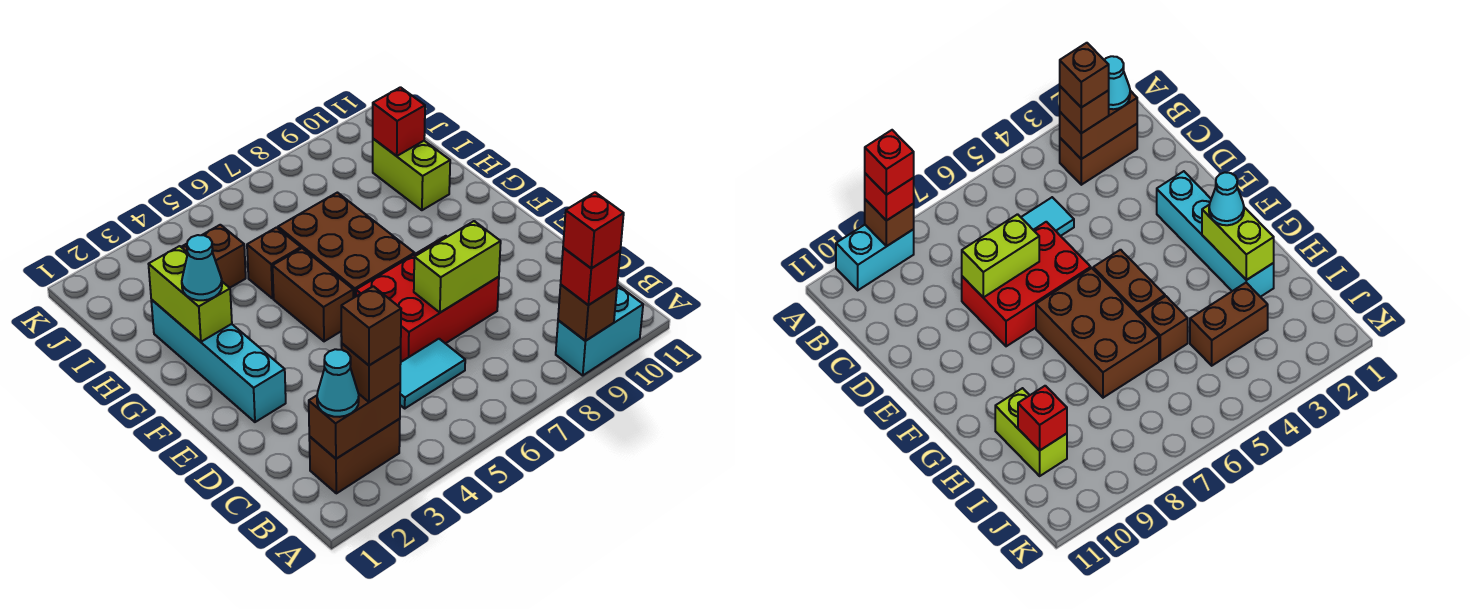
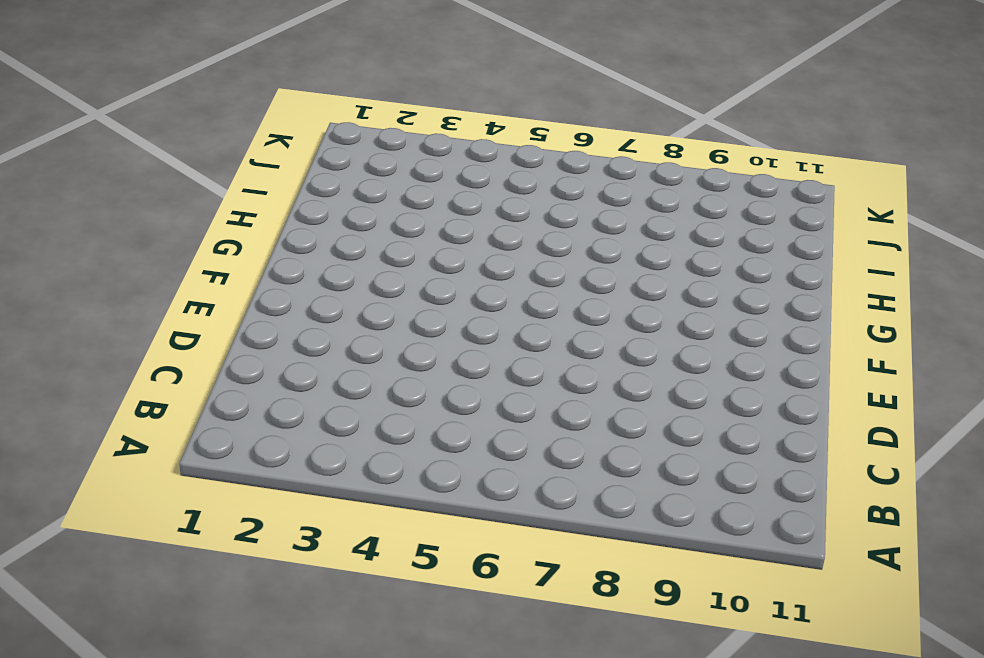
none -> cyan brick A9:A10 level 1
none -> brown brick B2:B3 level 1
none -> cyan tile C5:C6 level 1

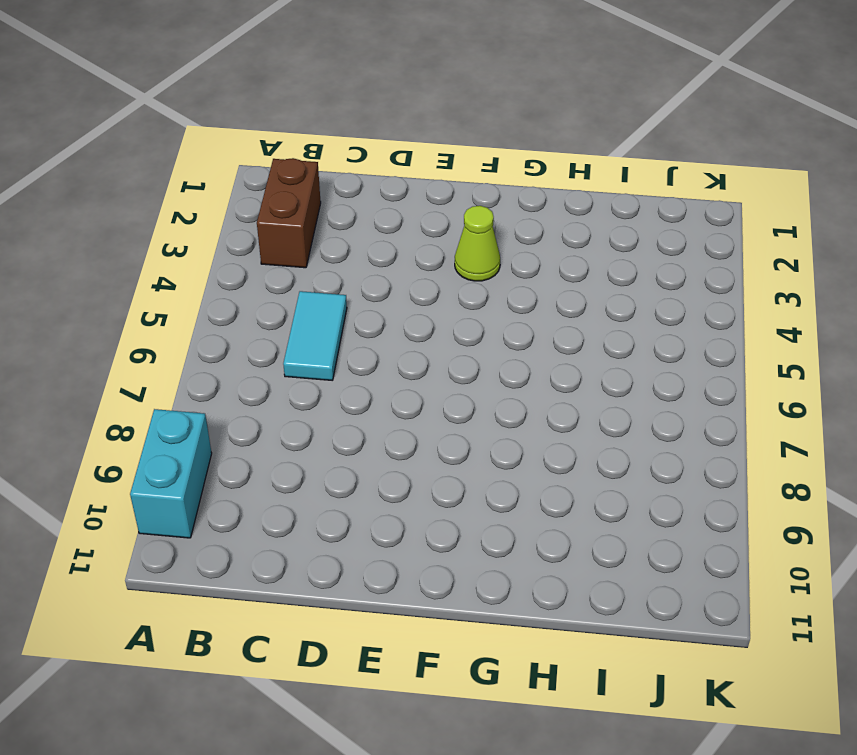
lime cone F3 level 1 -> none
none -> red brick D6:E8 level 1
none -> cyan brick E2:H2 level 1
none -> brown brick F5:G5 level 1

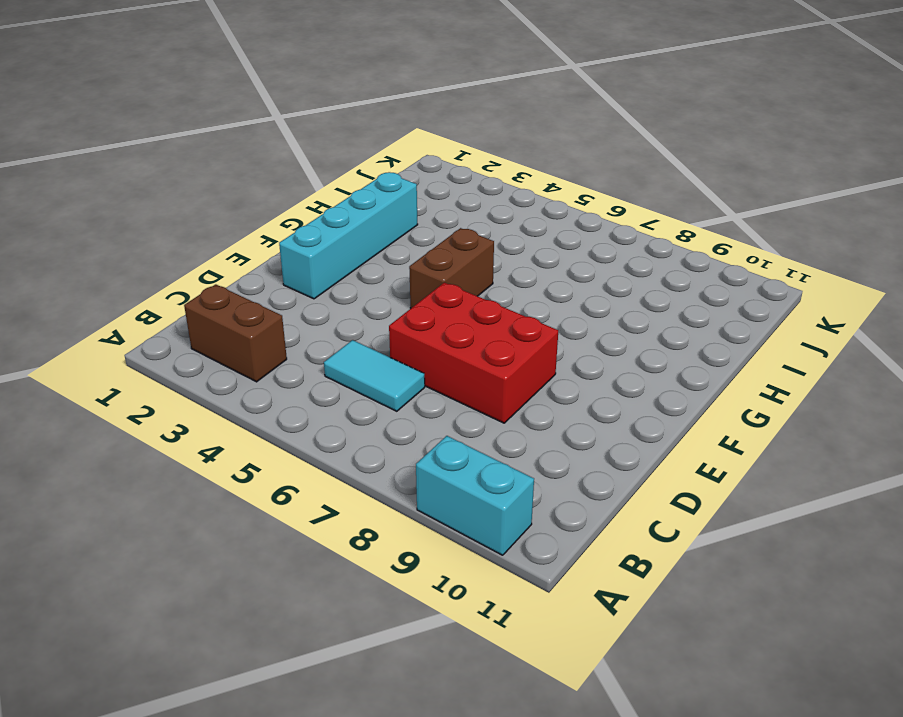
none -> brown brick F6:H7 level 1
none -> brown brick H5 level 1
none -> lime brick H10:I10 level 1

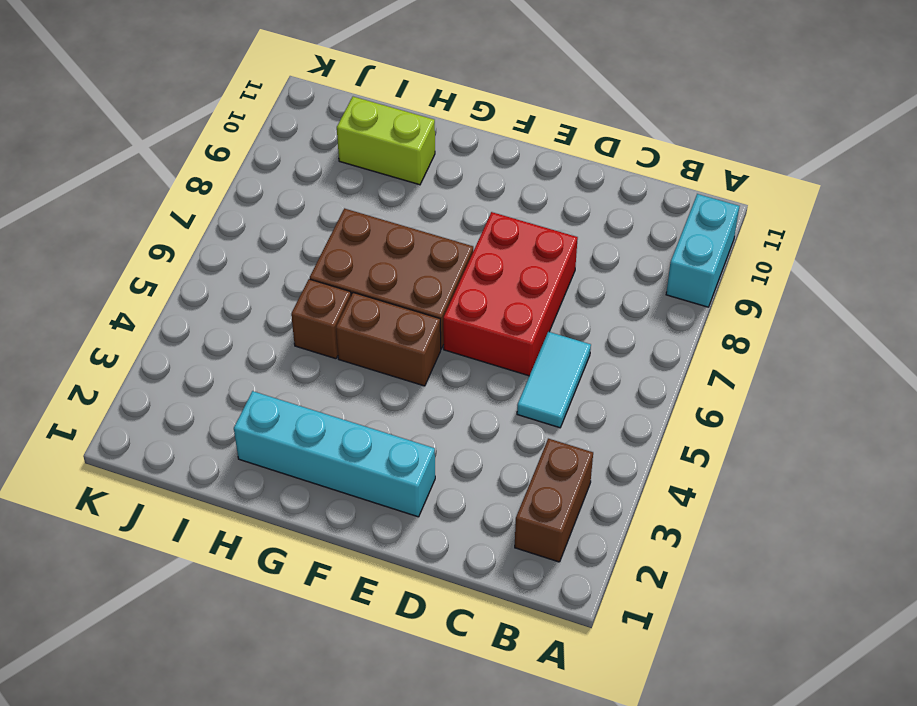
none -> brown brick I3:I4 level 1
none -> brown brick A9 level 2
none -> brown brick B2:B3 level 2

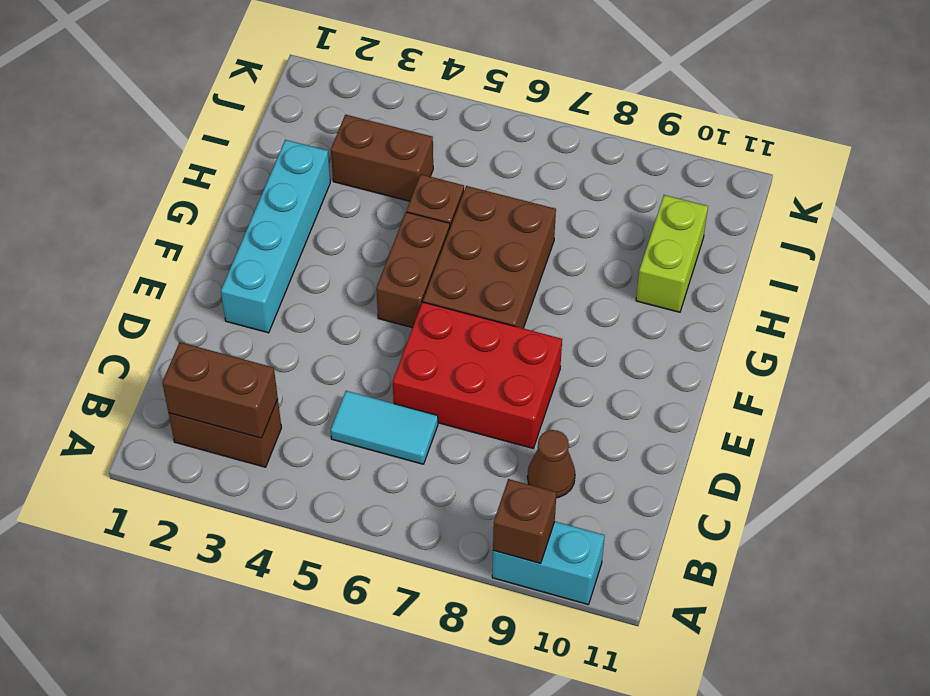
brown cone C9 level 1 -> none
none -> lime brick D7:D8 level 2
none -> lime brick G2:H2 level 2
none -> red brick I10 level 2

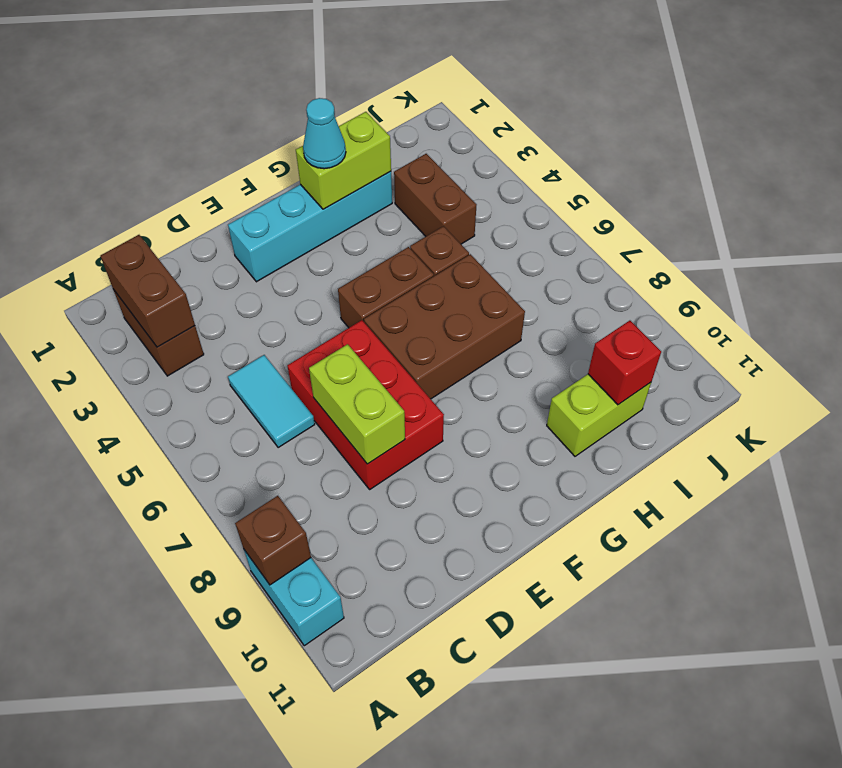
none -> red brick A9 level 3
none -> cyan cone B2 level 3
none -> brown brick B3 level 3

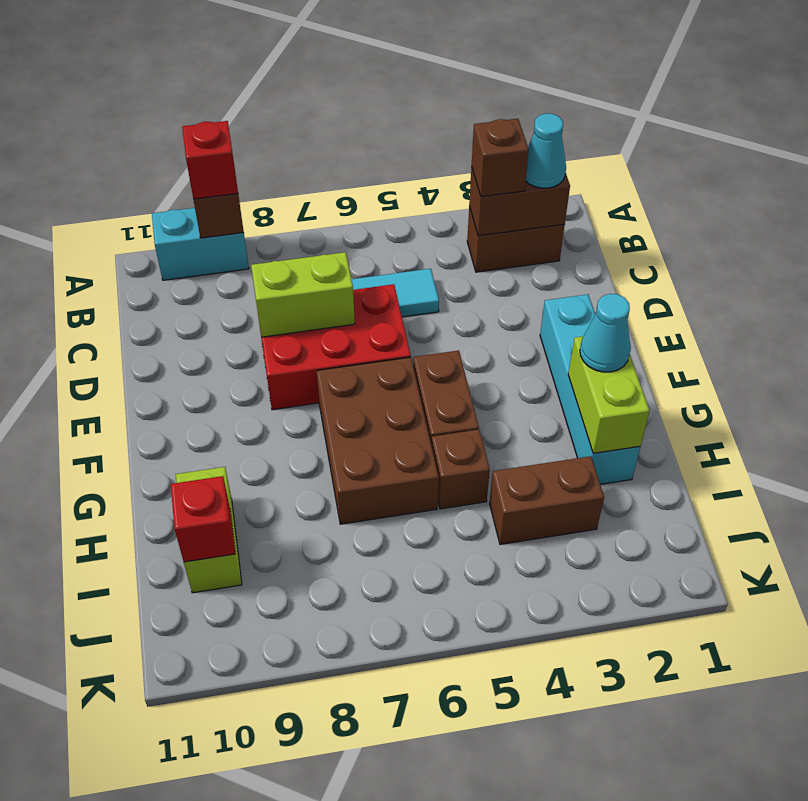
none -> red brick A9 level 4
none -> brown brick B3 level 4

